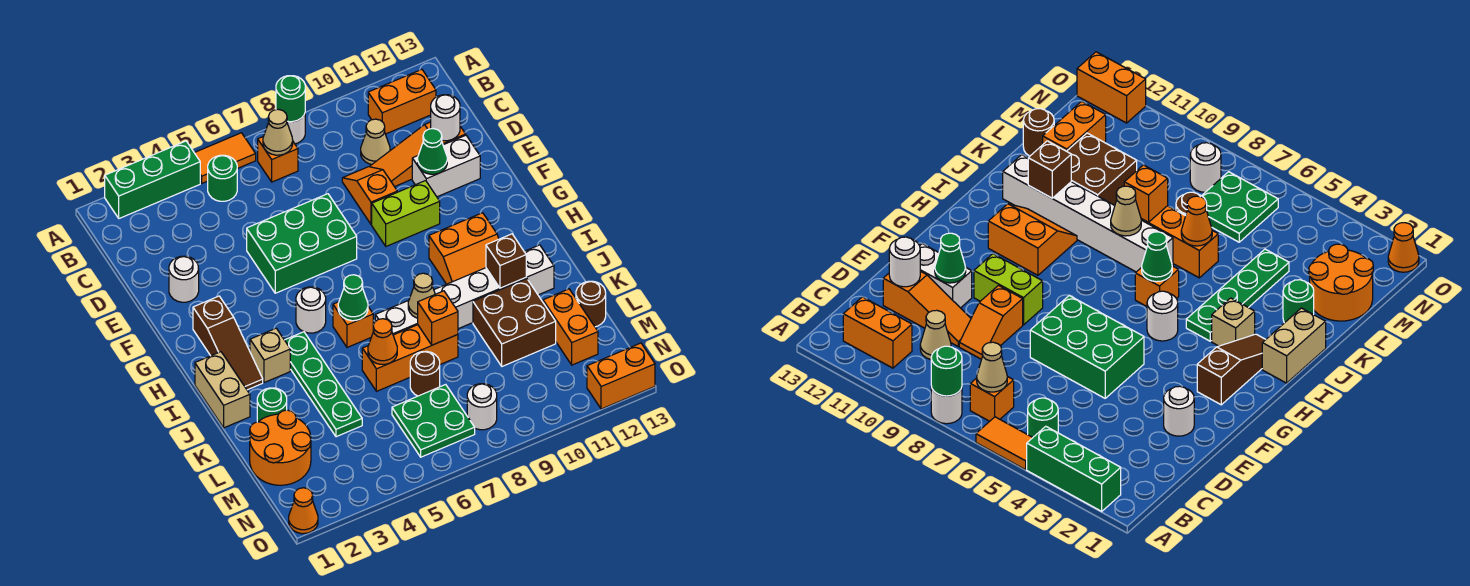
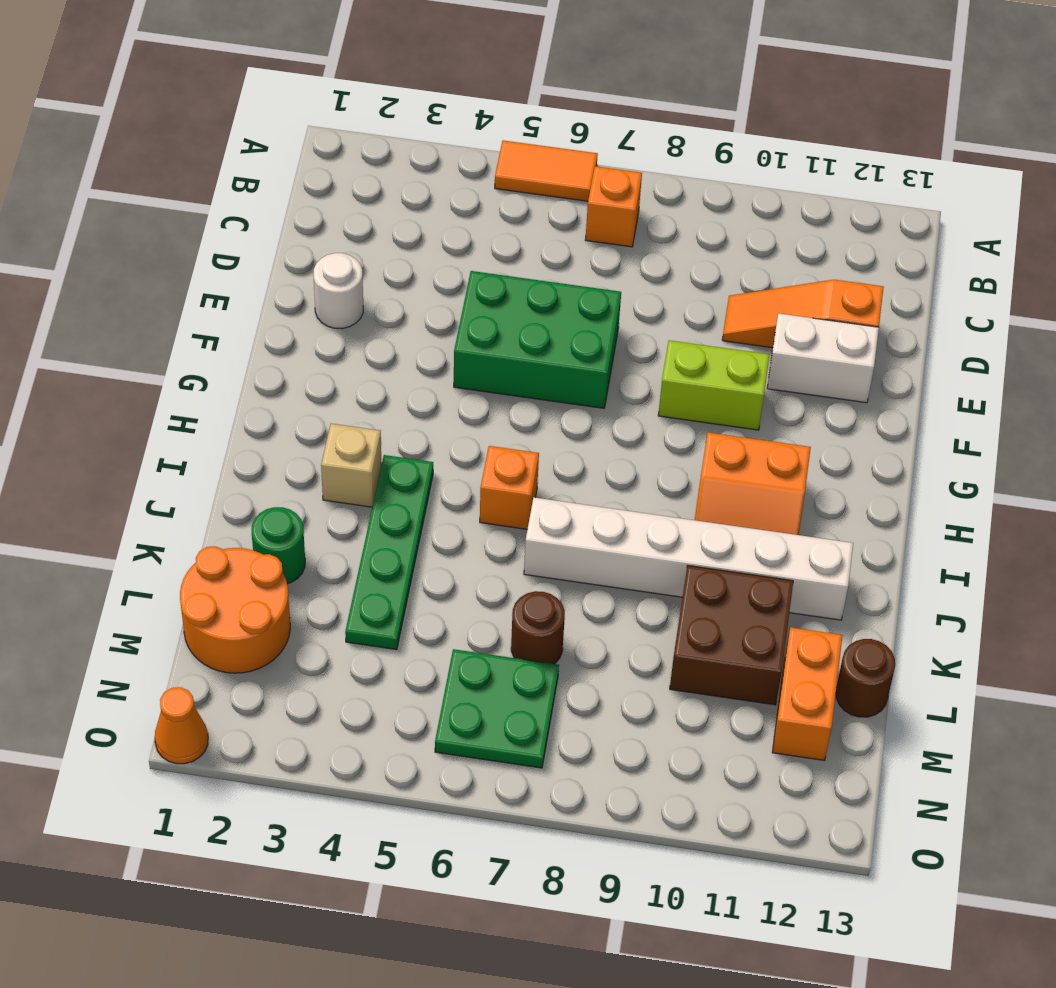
none -> green brick A2:A4 level 1
none -> white round brick A8 level 1
none -> green round brick B5 level 1
none -> orange brick B11:B12 level 1

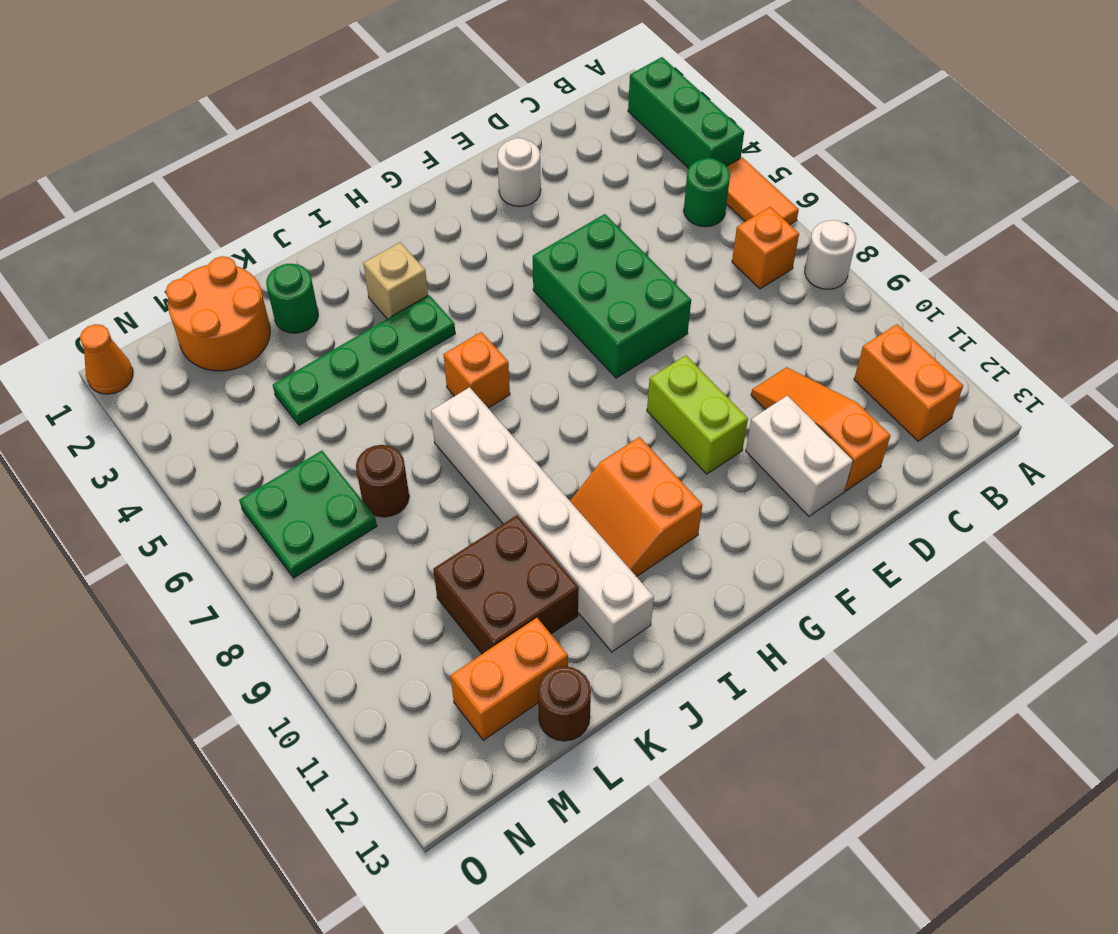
none -> tan cone C10 level 1
none -> orange slope D9:E9 level 1 top E
none -> brown slope G2:I2 level 1 top G
none -> white round brick H5 level 1

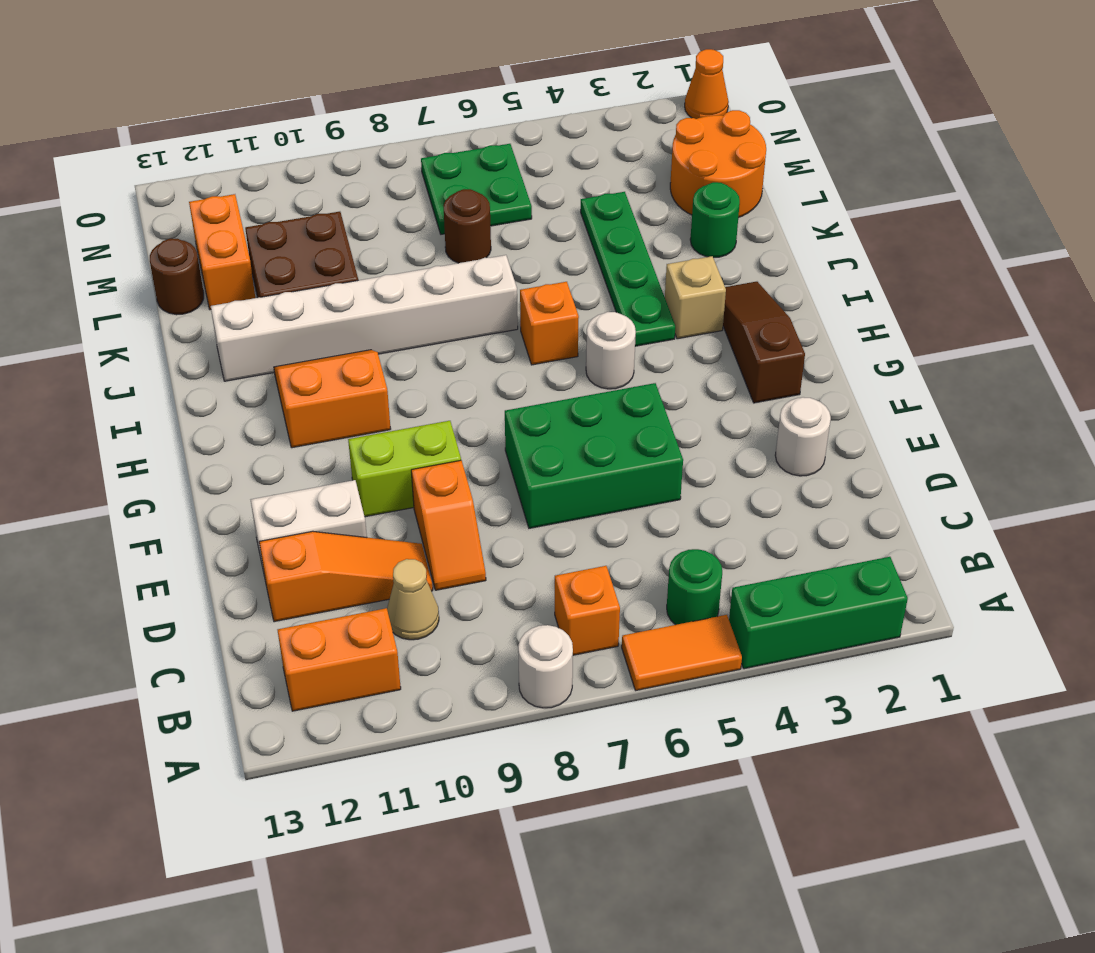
none -> tan brick I1:J1 level 1
none -> orange brick K6:K8 level 1
none -> white round brick N8 level 1
none -> orange brick O12:O13 level 1

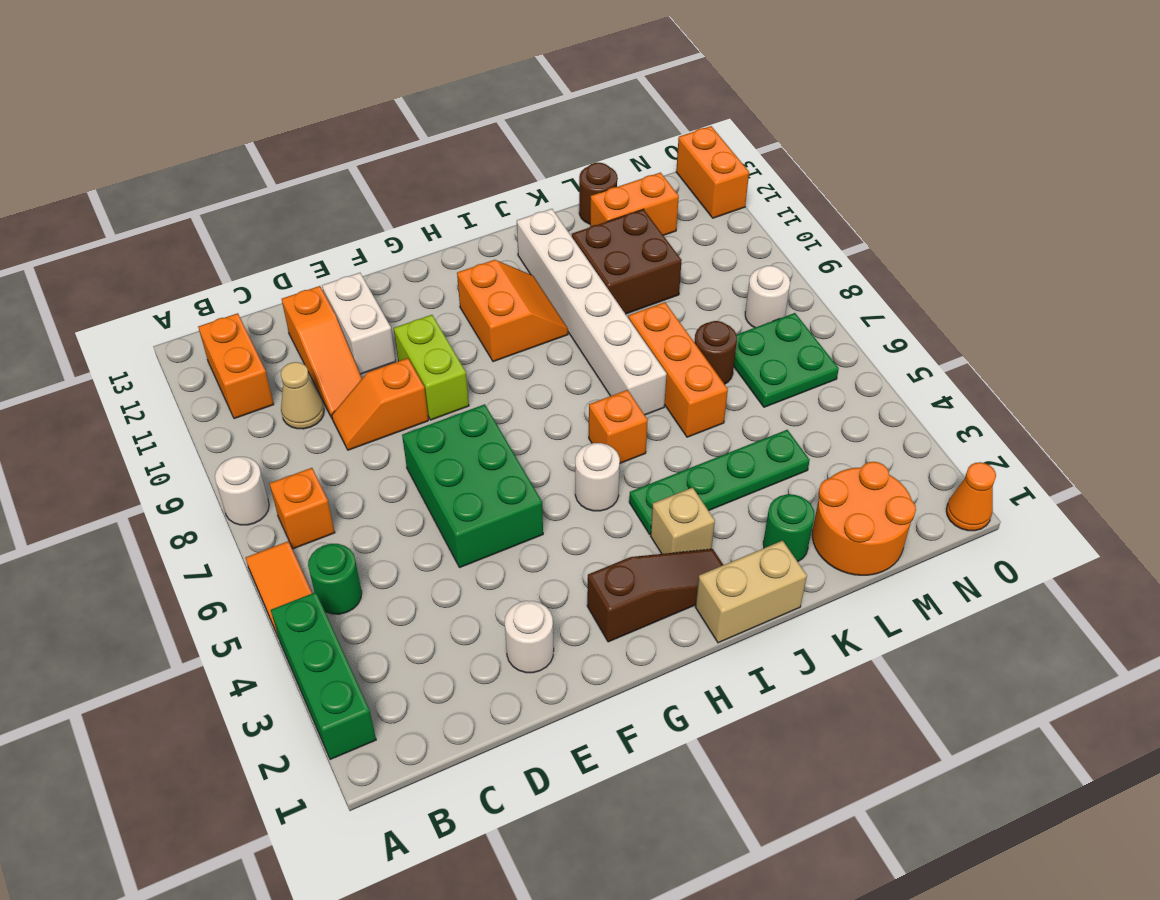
none -> green round brick A8 level 2
none -> tan cone B7 level 2
none -> white round brick D12 level 2
none -> green cone E11 level 2

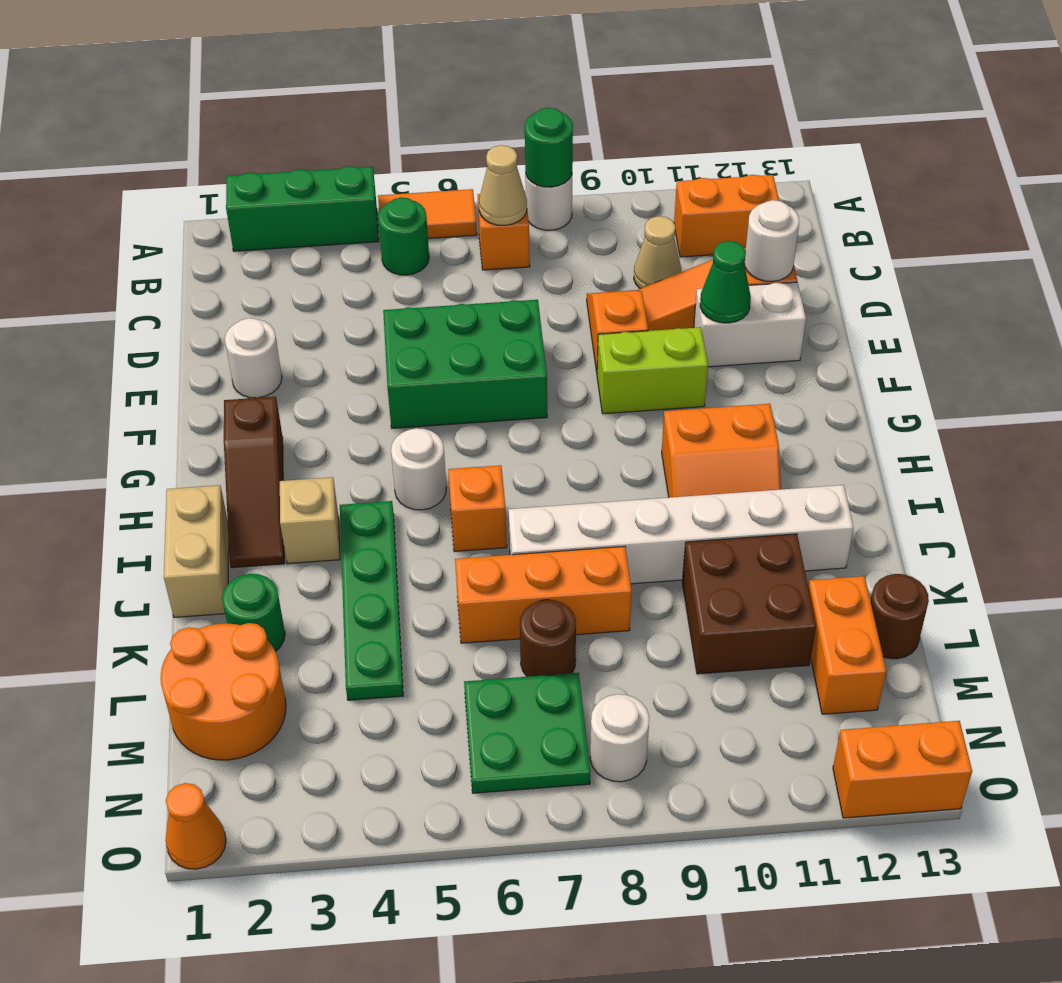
none -> green cone I6 level 2
none -> tan cone J8 level 2
none -> brown brick J11 level 2
none -> orange cone K6 level 2

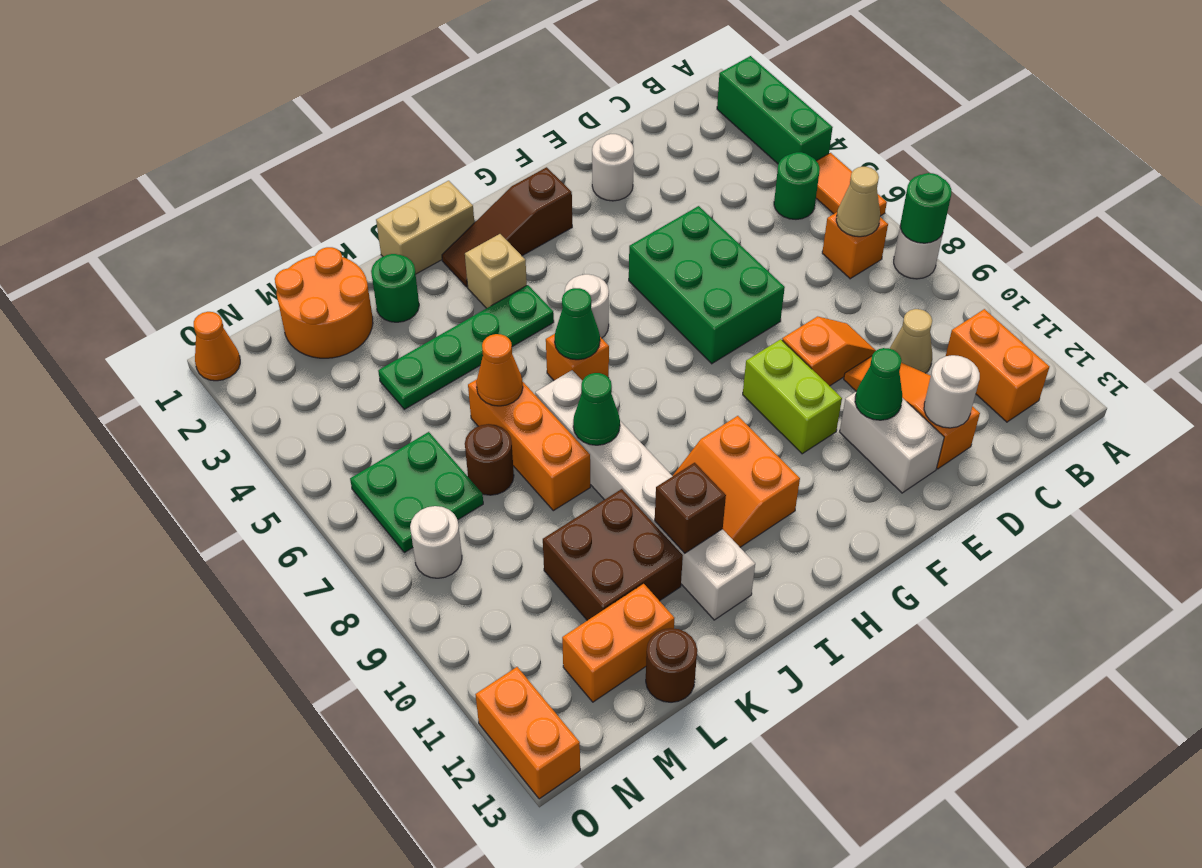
green cone J8 level 2 -> tan cone J8 level 2
none -> orange brick K8 level 2

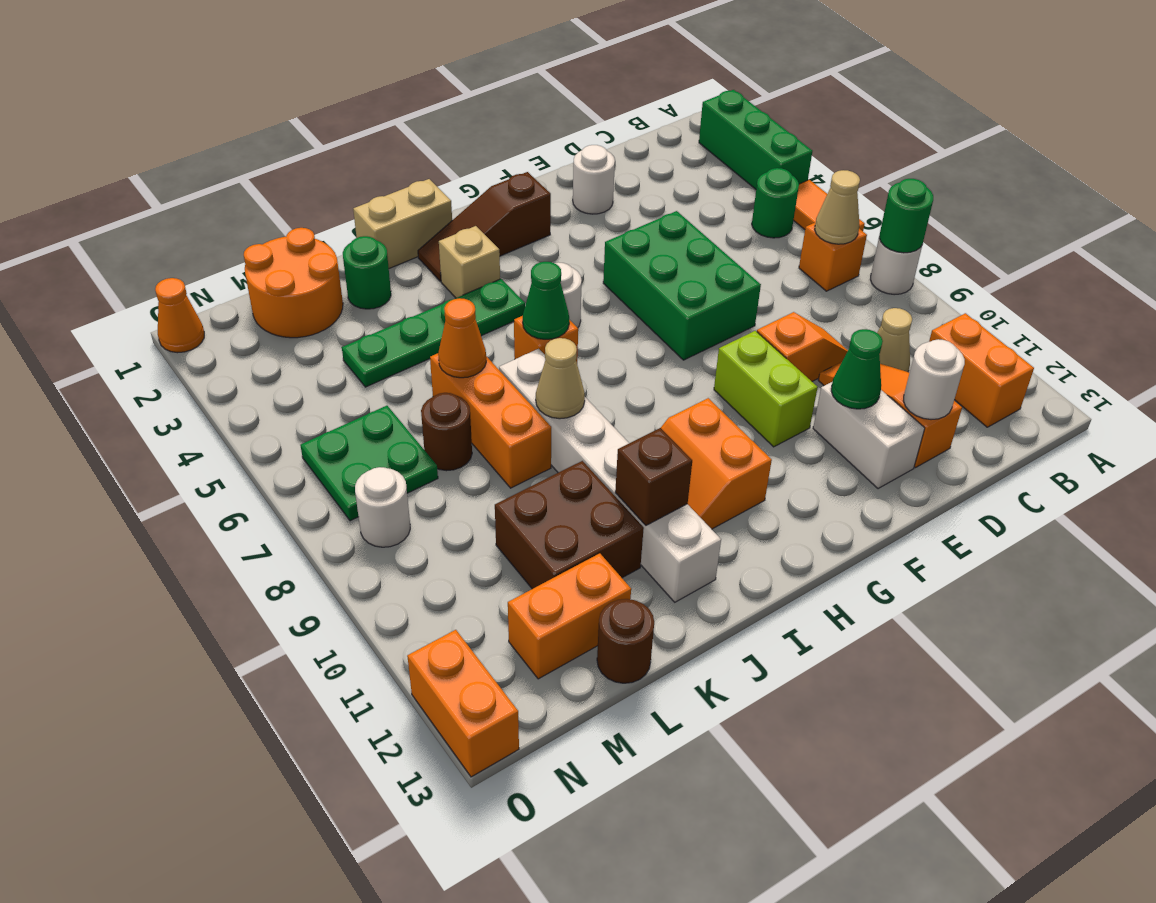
none -> orange brick K8 level 2

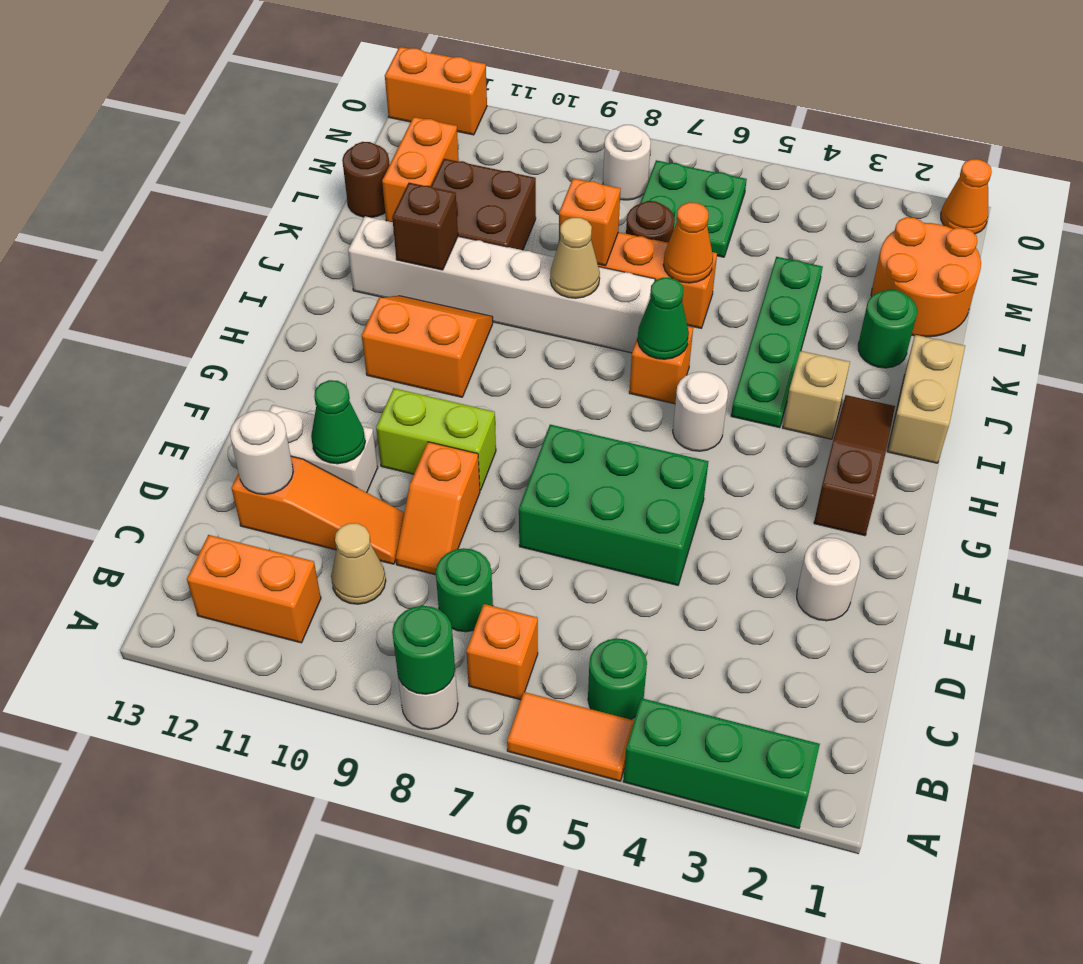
green round brick C8 level 1 -> none
none -> tan cone B7 level 2

